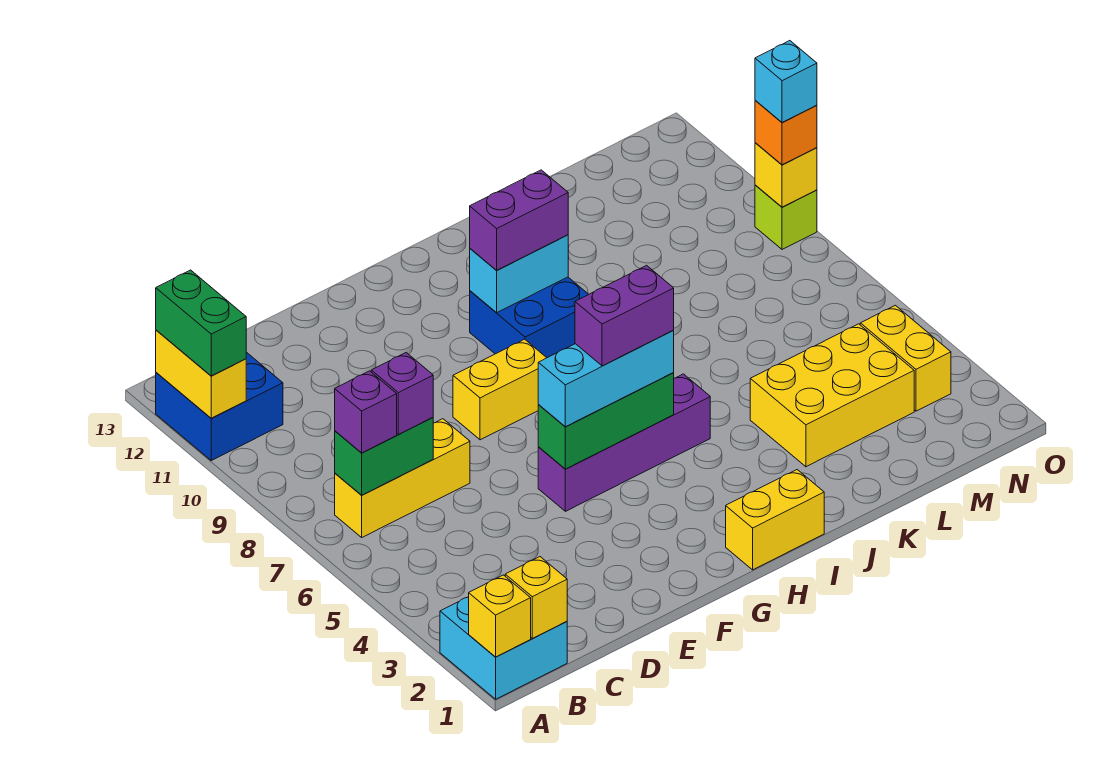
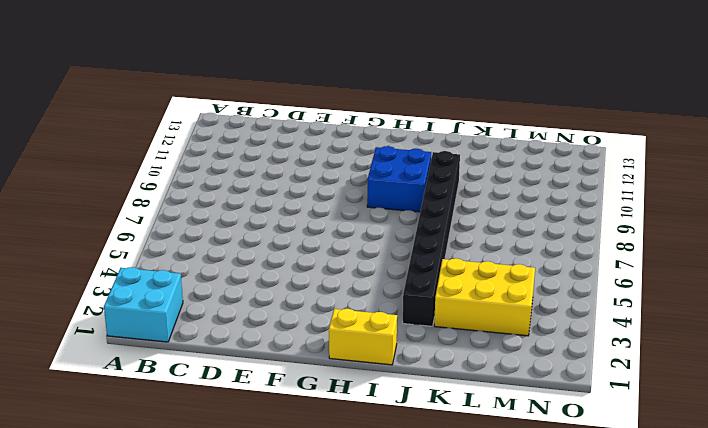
black brick J3:J10 level 1 -> none
none -> blue brick A11:B12 level 1
none -> yellow brick B7:D7 level 1
none -> purple brick F5:I5 level 1

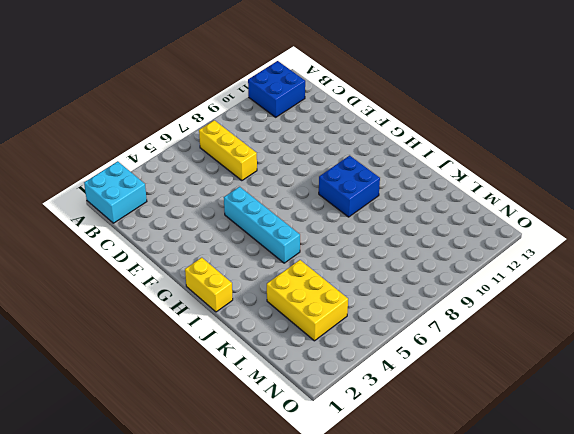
cyan brick F5:I5 level 1 -> purple brick F5:I5 level 1
none -> yellow brick F8:G8 level 1
none -> yellow brick N3:N4 level 1
none -> lime brick O9 level 1

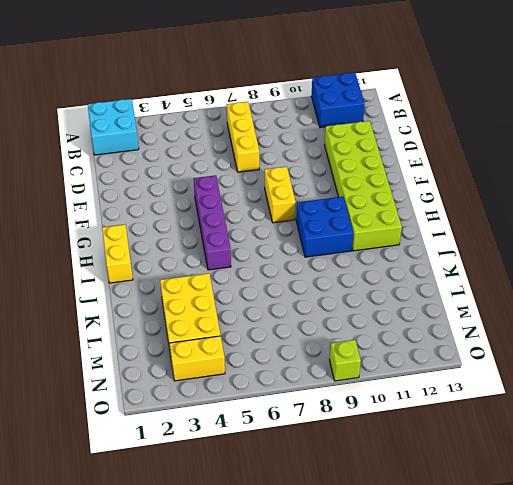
lime brick D11:I12 level 1 -> none
none -> yellow brick A1 level 2
none -> yellow brick A11:A12 level 2
none -> yellow brick B1 level 2

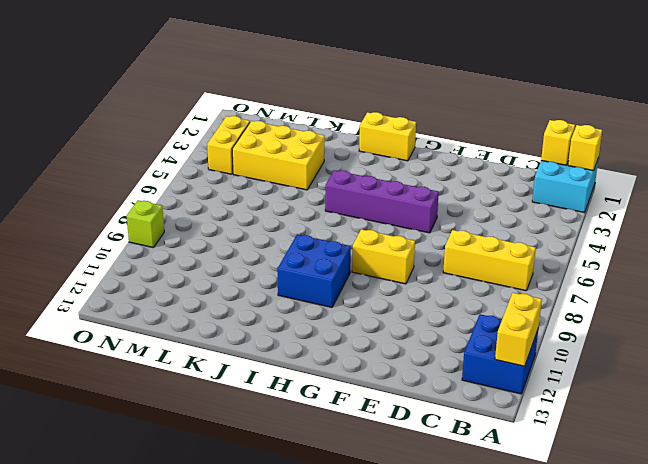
none -> green brick B7:C7 level 2
none -> green brick F5:H5 level 2
none -> cyan brick H10:I10 level 2

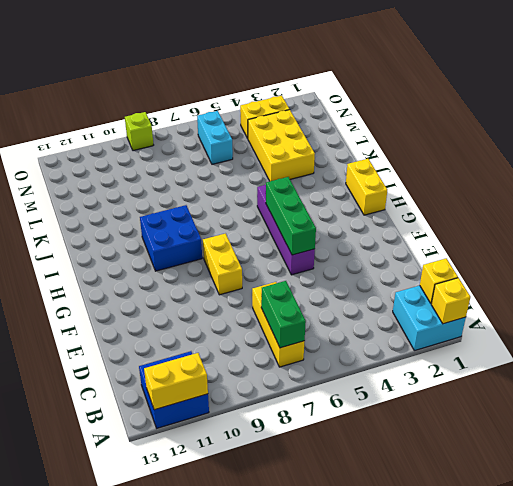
cyan brick M6:N6 level 1 -> cyan brick H10:I10 level 2
none -> yellow brick O9 level 2
none -> green brick A11:A12 level 3
none -> purple brick B7 level 3

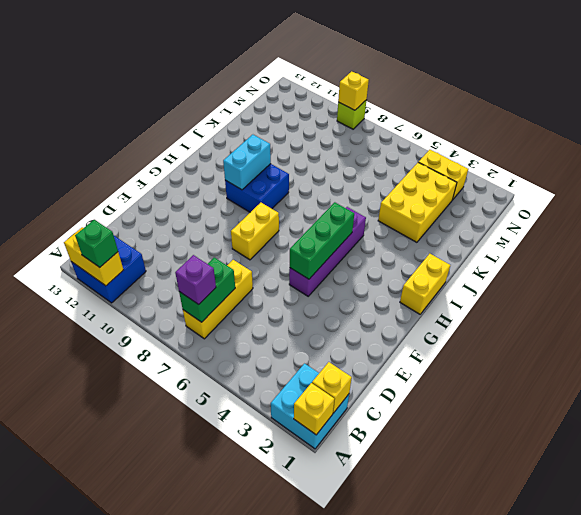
green brick A11 level 3 -> green brick A11:A12 level 3
none -> purple brick C7 level 3
none -> cyan brick F5:H5 level 3
none -> purple brick H10:I10 level 3

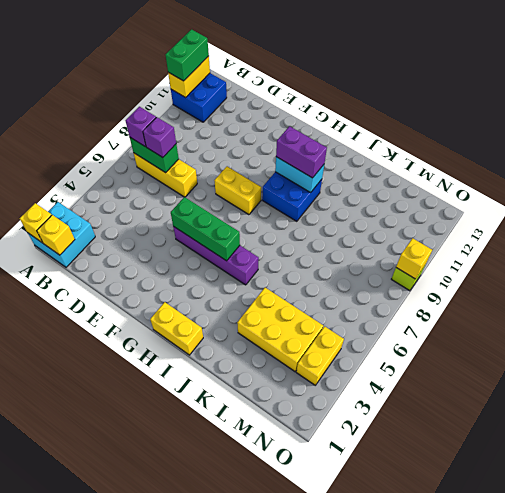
none -> cyan brick F5:H5 level 3
none -> orange brick O9 level 3
none -> purple brick G5:H5 level 4

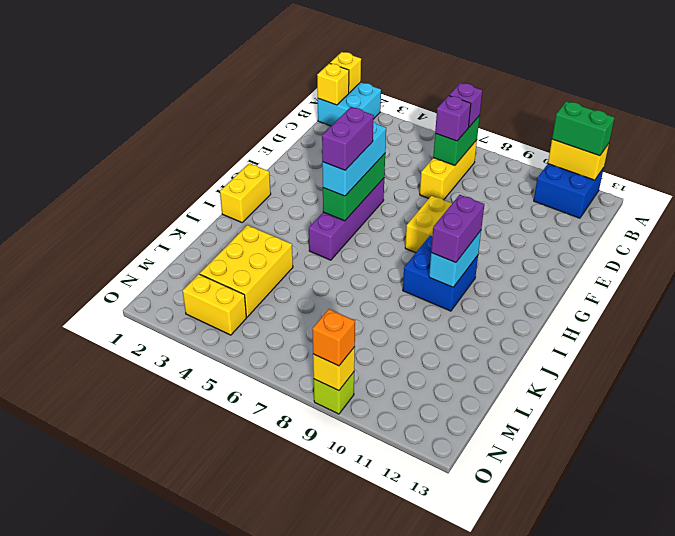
none -> cyan brick O9 level 4

